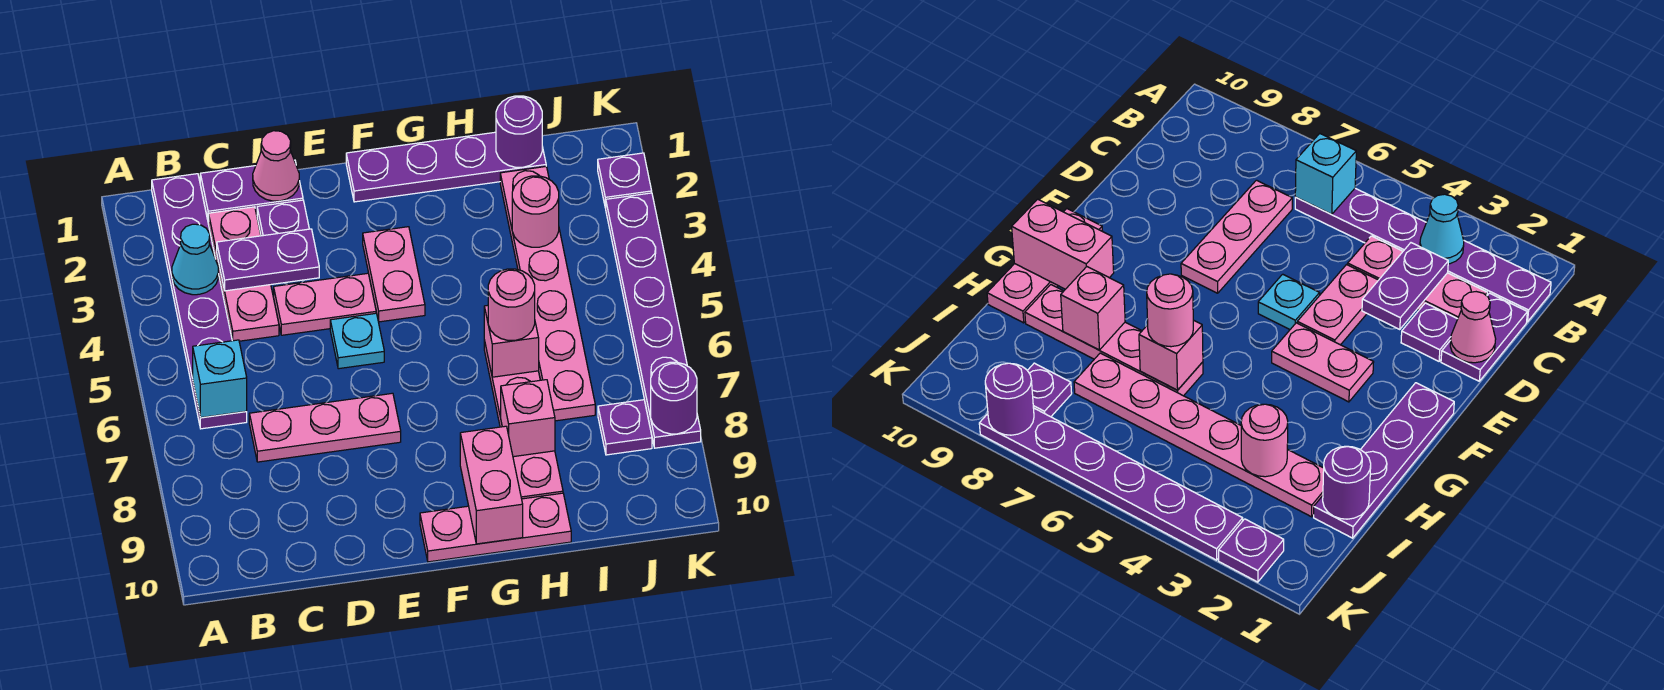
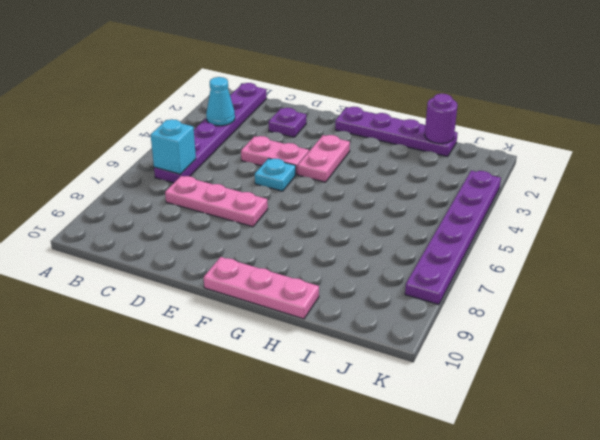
none -> purple plate C1:D1 level 1
none -> pink plate C2:C4 level 1
none -> pink plate H6:H9 level 1

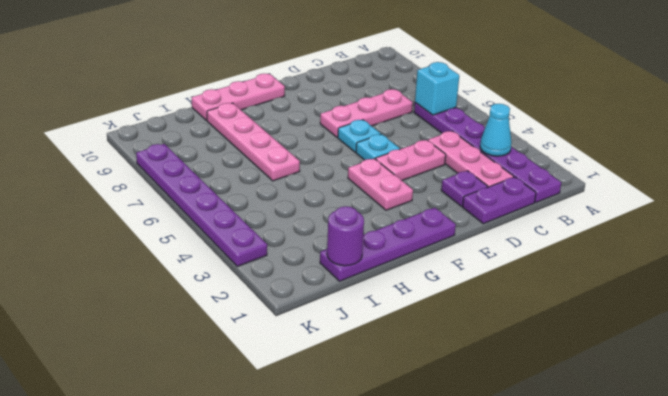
cyan plate E6 level 1 -> none
none -> pink plate I2:I7 level 1
none -> purple plate J8 level 1
none -> purple plate K2 level 1

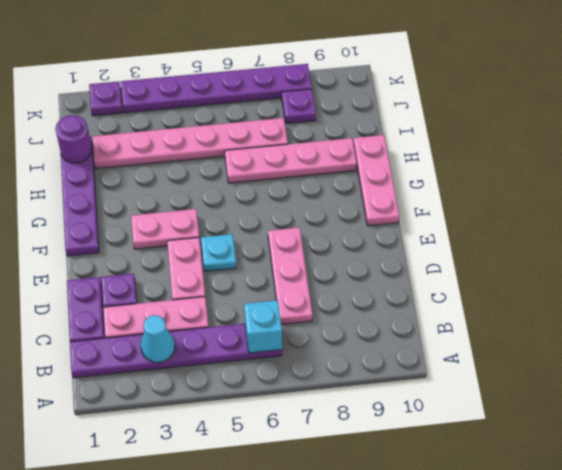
none -> purple plate C3:D3 level 2
none -> pink cone D1 level 2
none -> pink brick G9:G10 level 2

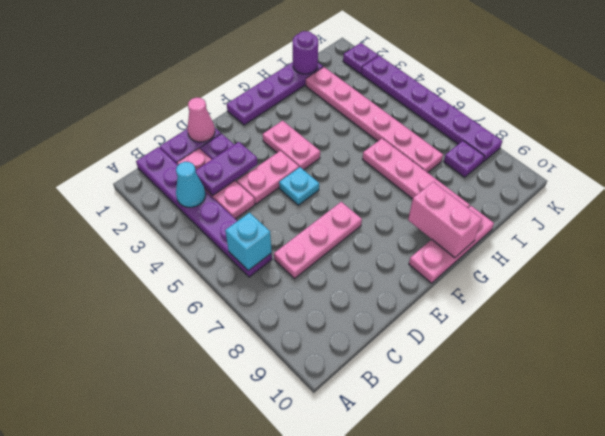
none -> pink brick H6 level 2
none -> pink brick H8 level 2
none -> pink round brick I3 level 2

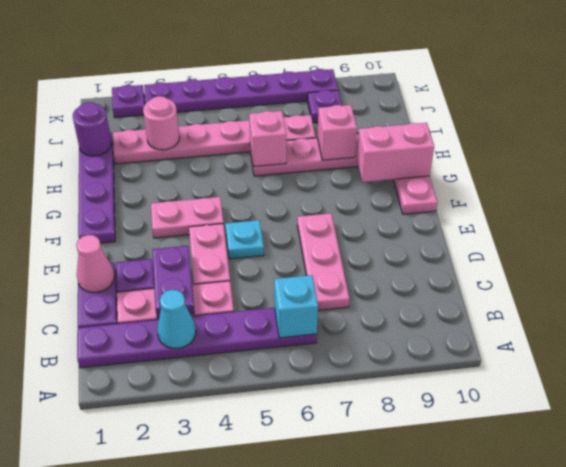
none -> purple round brick K8 level 2
none -> pink round brick H6 level 3

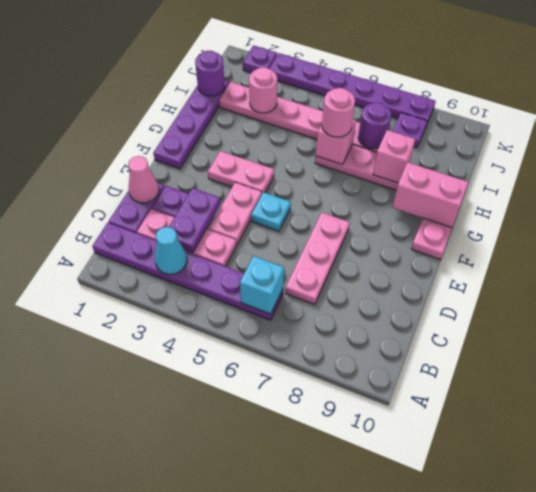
purple round brick I7 level 2 -> purple round brick K8 level 2

